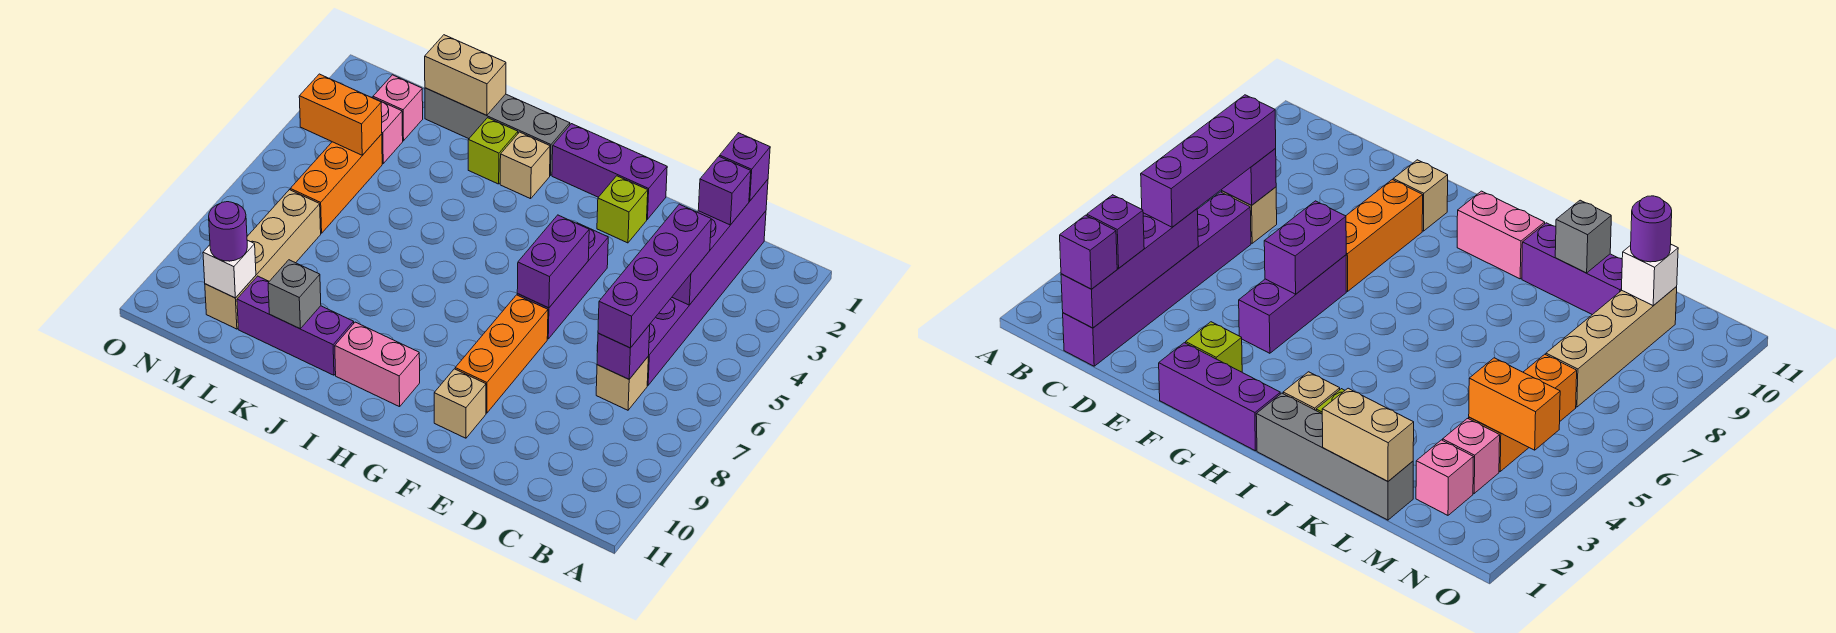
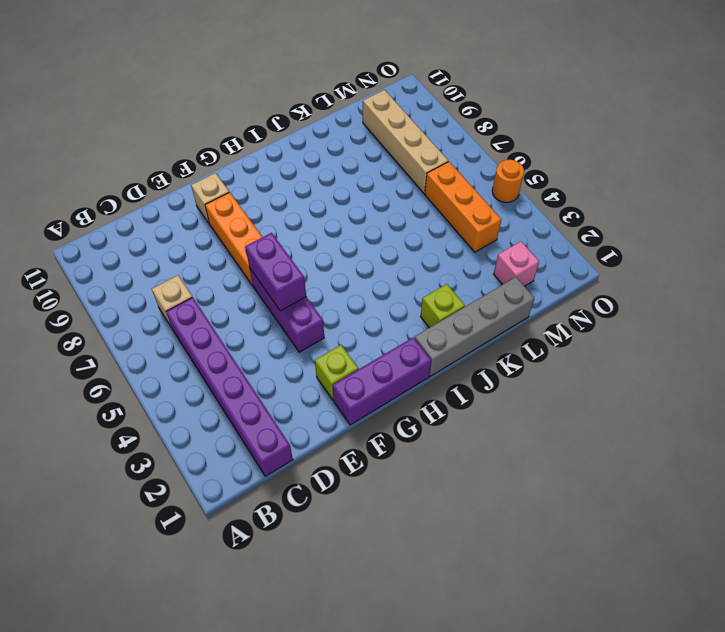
orange round brick O5 level 1 -> none
none -> pink brick H10:I10 level 1
none -> tan brick I2 level 1
none -> purple brick J10:L10 level 1

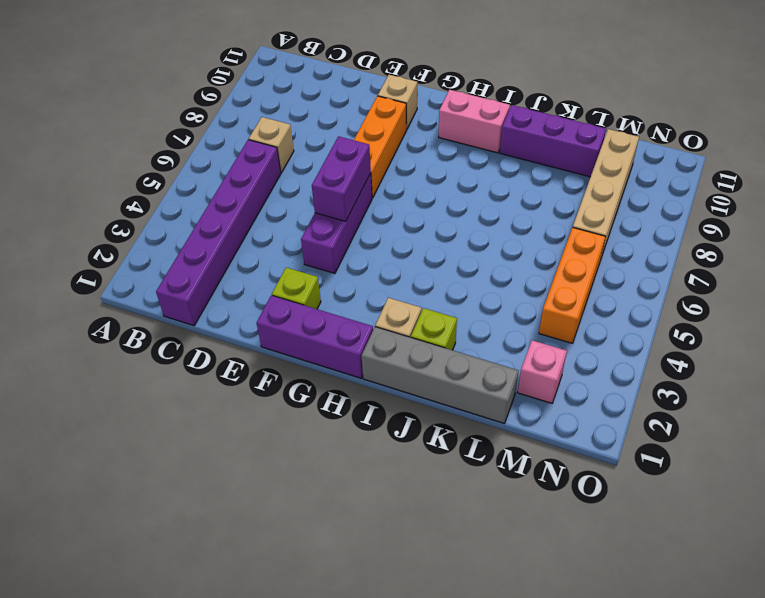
none -> pink brick M3 level 1
none -> purple brick C1:C4 level 2
none -> purple brick C7 level 2

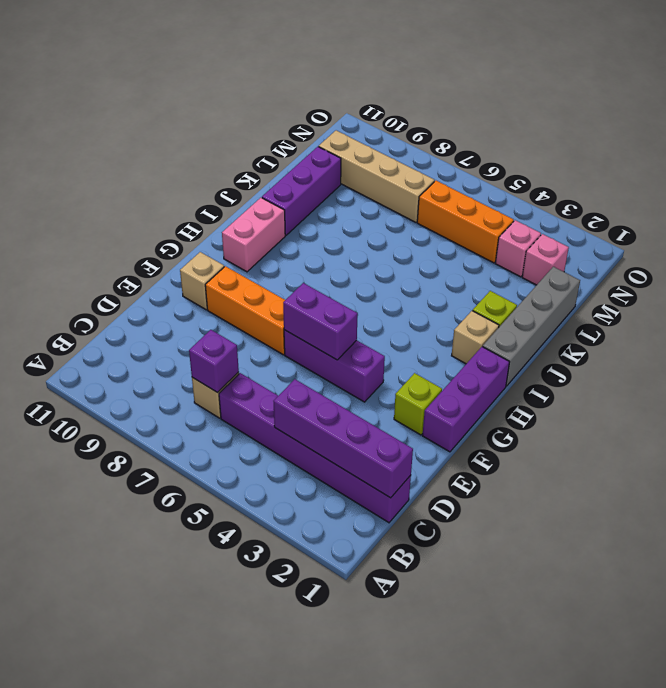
none -> tan brick K1:L1 level 2
none -> grey brick K10 level 2
none -> orange brick M4:N4 level 2

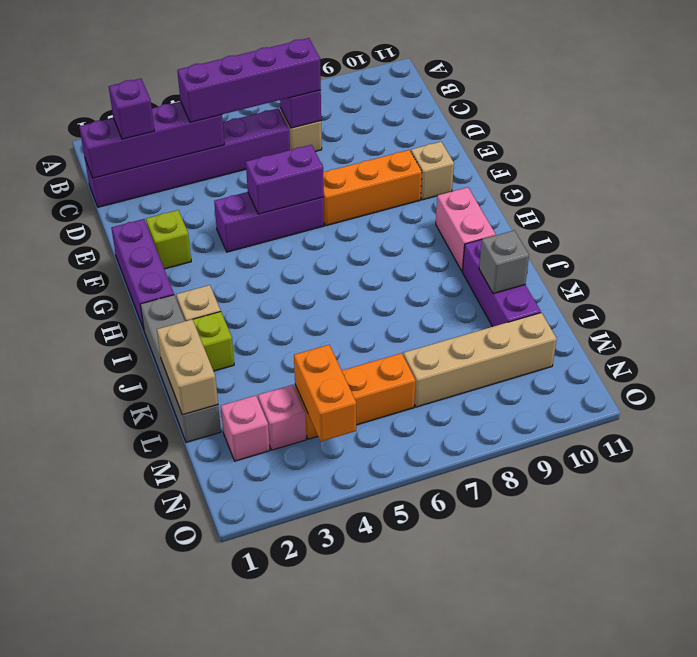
none -> white brick M10 level 2
none -> purple brick C1 level 3
none -> purple round brick M10 level 3

